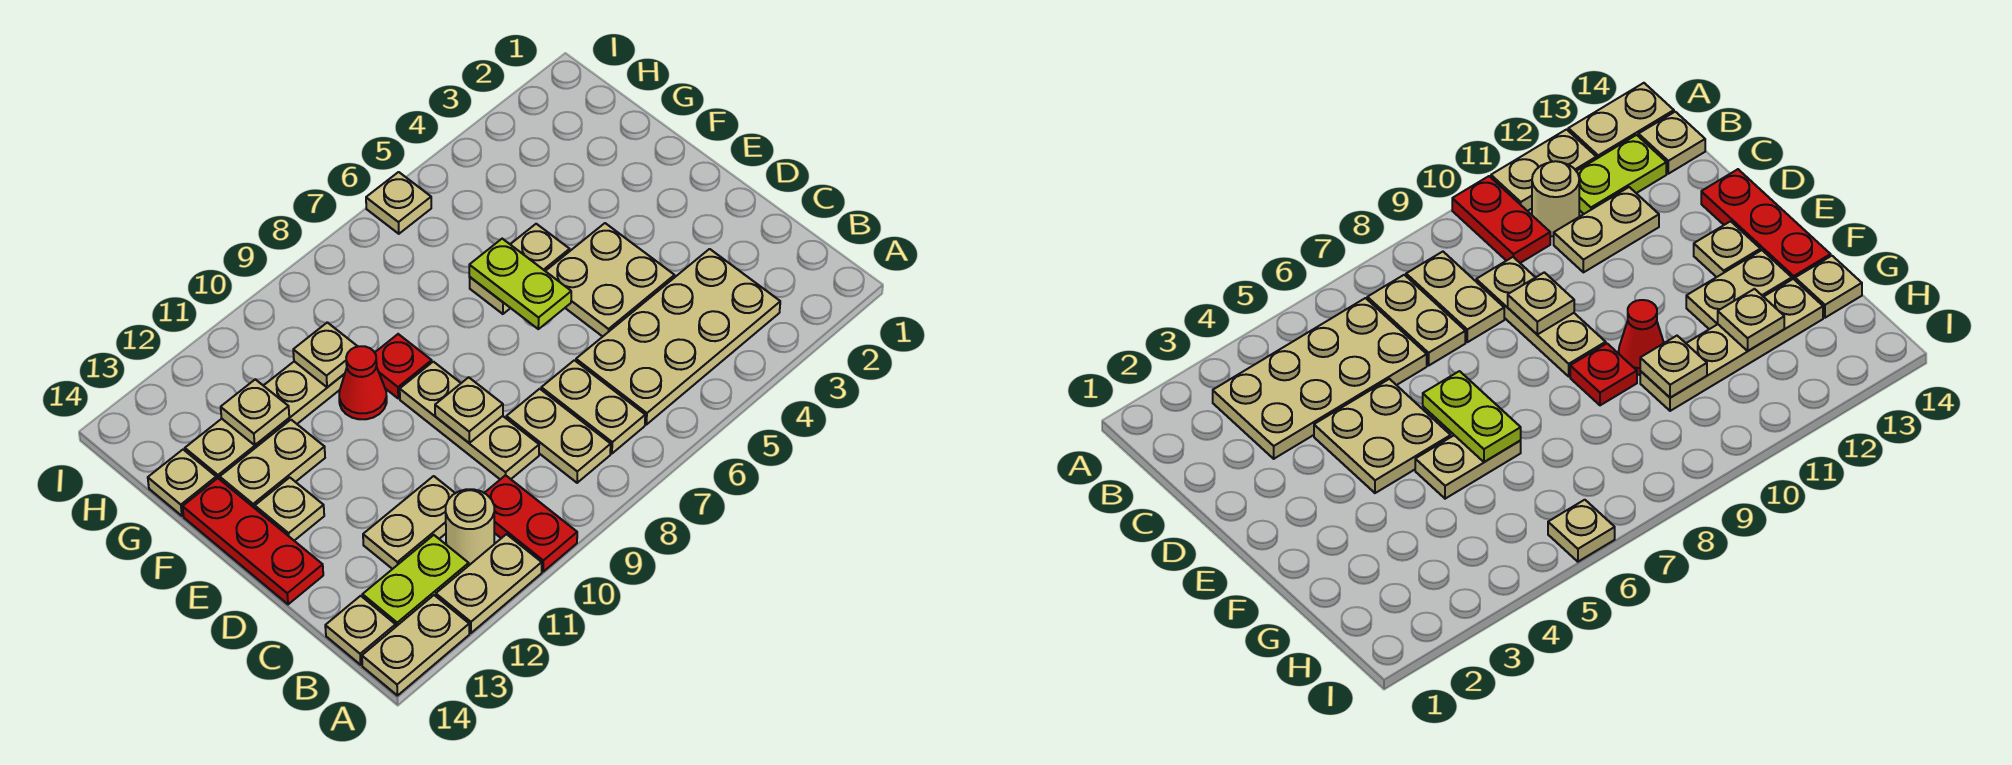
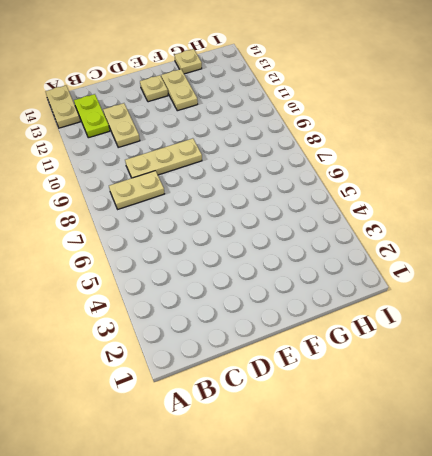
none -> red plate A10:B10 level 1
none -> tan plate A11:A12 level 1
none -> tan plate B3:C6 level 1

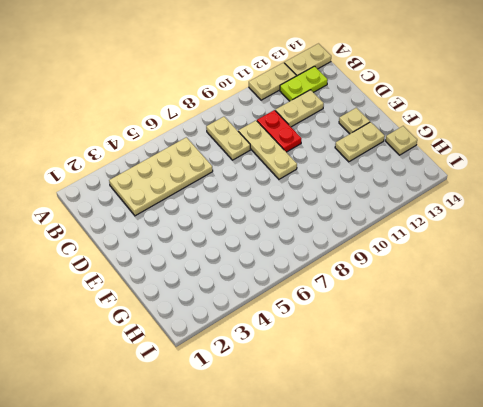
red plate C10:D10 level 1 -> red plate A10:B10 level 1
none -> tan plate B7:C7 level 1
none -> tan round brick B11 level 1
none -> tan plate B14 level 1

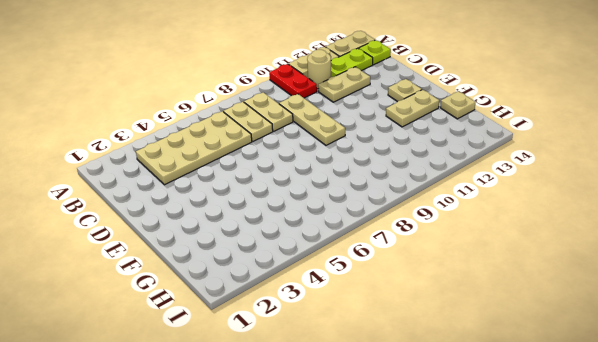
lime plate B14 level 1 -> tan plate B14 level 1
none -> tan plate D4:E5 level 1
none -> red plate D14:F14 level 1
none -> tan plate F5:F6 level 1

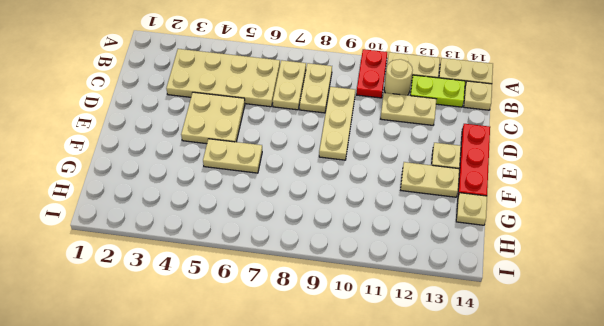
none -> red plate F9 level 1
none -> red cone F10 level 1
none -> tan plate G10:G13 level 1

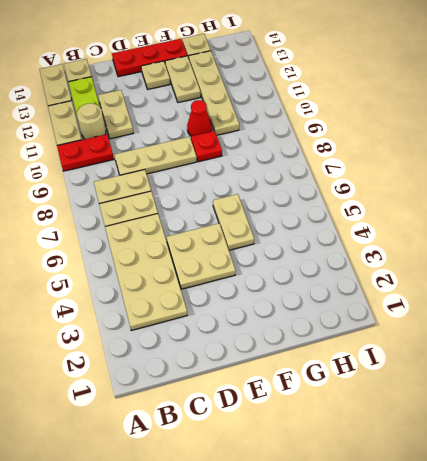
none -> tan plate I6 level 1
none -> tan plate D9 level 2
none -> lime plate E6:F6 level 2

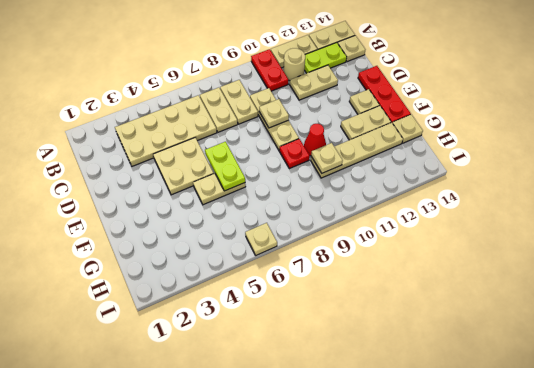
none -> tan plate G12 level 2

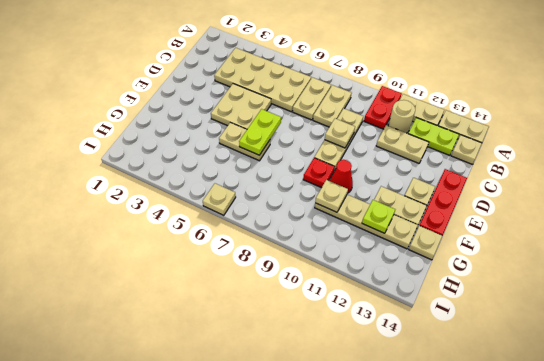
lime plate G12 level 2 -> tan plate G12 level 2

